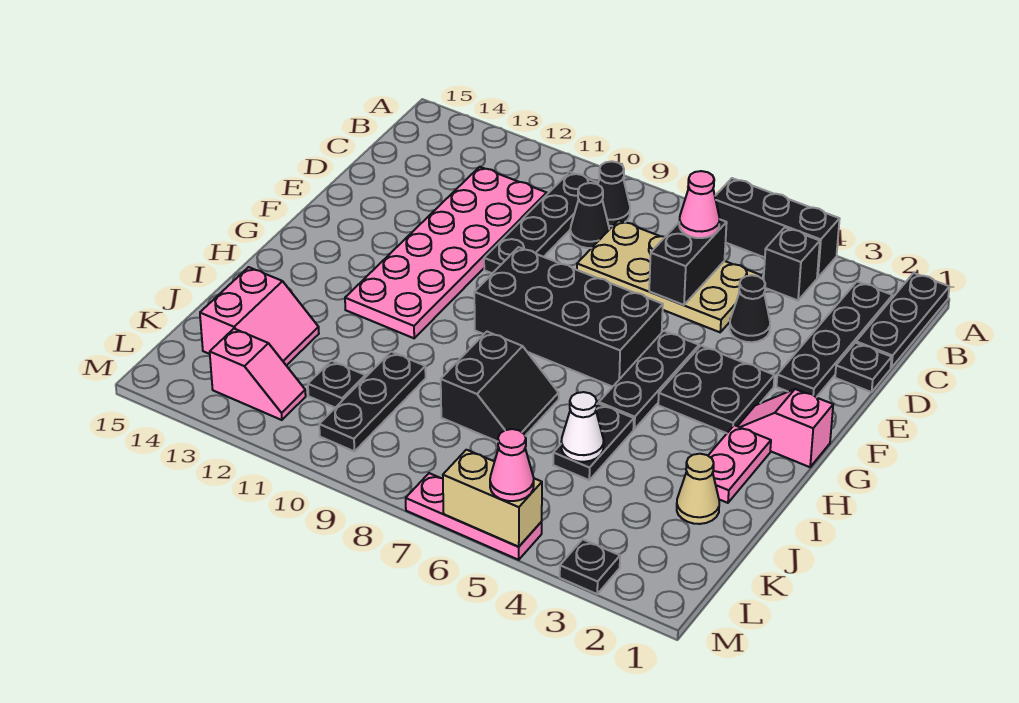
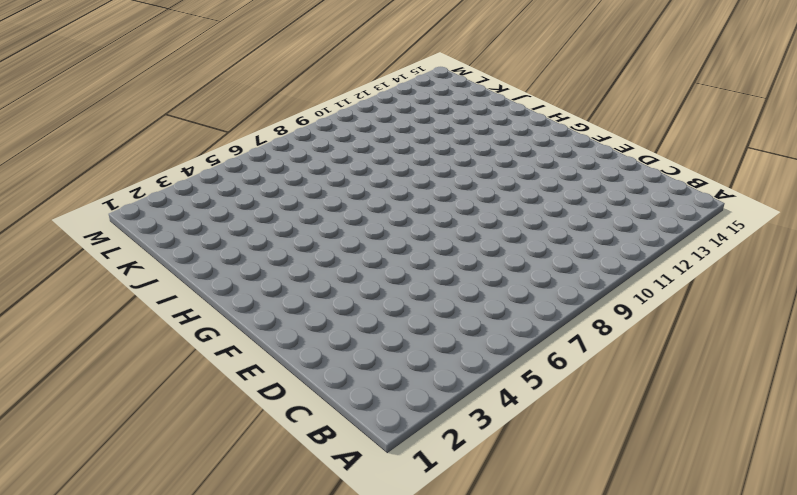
none -> black plate A1:C1 level 1
none -> black brick A4:A6 level 1
none -> black plate B2:E2 level 1
none -> black brick B4 level 1

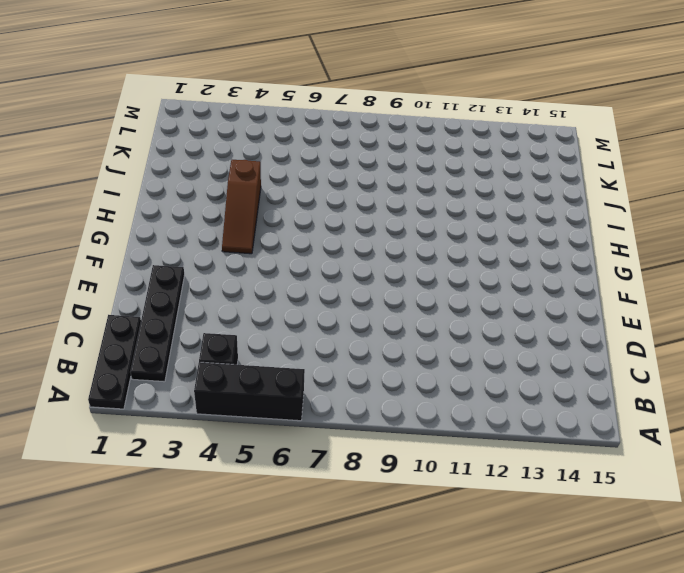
brown slope G4:I4 level 1 top I -> black plate F3:G4 level 1
none -> black cone B9 level 1
none -> black plate B10:E10 level 1
none -> tan plate C5:D8 level 1
none -> black cone C9 level 1

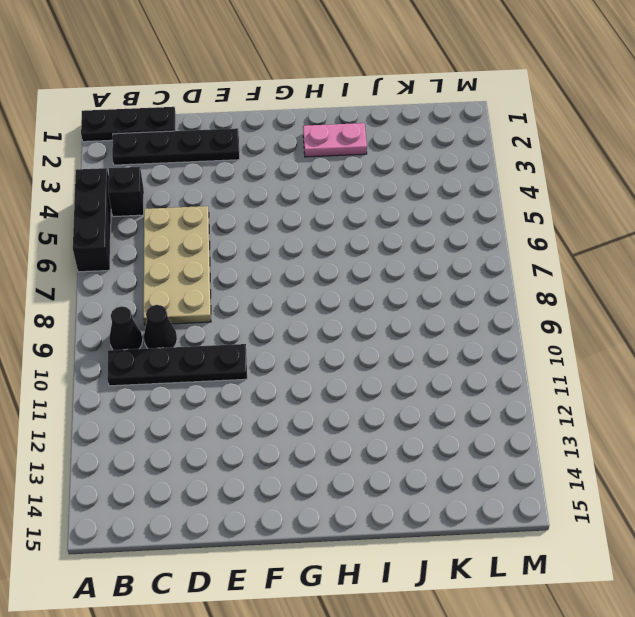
none -> pink plate C11:H12 level 1
none -> black plate D1 level 1
none -> black cone D4 level 1
none -> black plate F3:G4 level 1

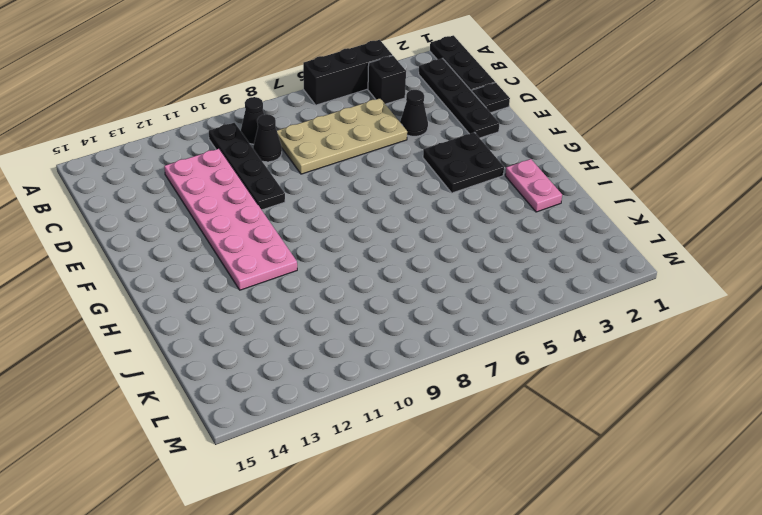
none -> black plate F5:H5 level 1
none -> black brick F6:G9 level 1
none -> pink slope G1:G2 level 1 top 1
none -> black plate I5:J5 level 1

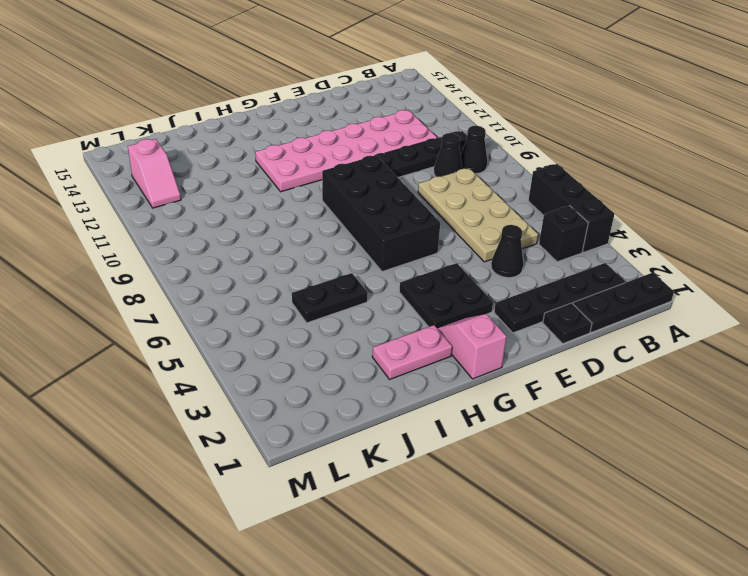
none -> black plate F5:H5 level 1
none -> black slope I7:J8 level 1 top 8
none -> tan cone J2 level 1
none -> black plate J10:L10 level 1

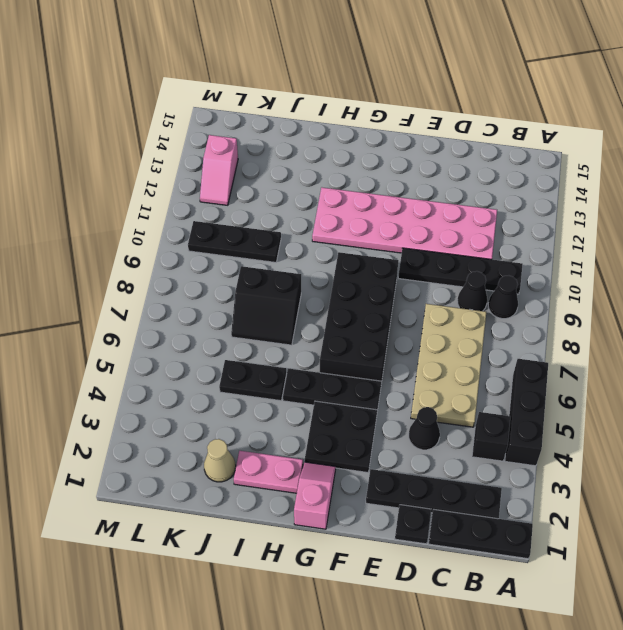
none -> pink slope J13:K14 level 1 top 14
none -> black plate K11 level 1
none -> black plate M3 level 1
none -> pink plate M5:M7 level 1

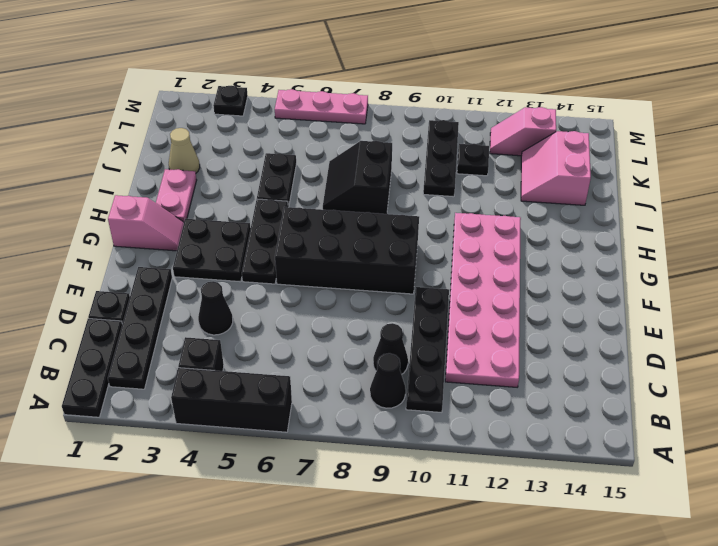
none -> tan plate C5:D8 level 1
none -> black brick C6:D6 level 2
none -> white cone J5 level 2
none -> tan brick M5:M6 level 2

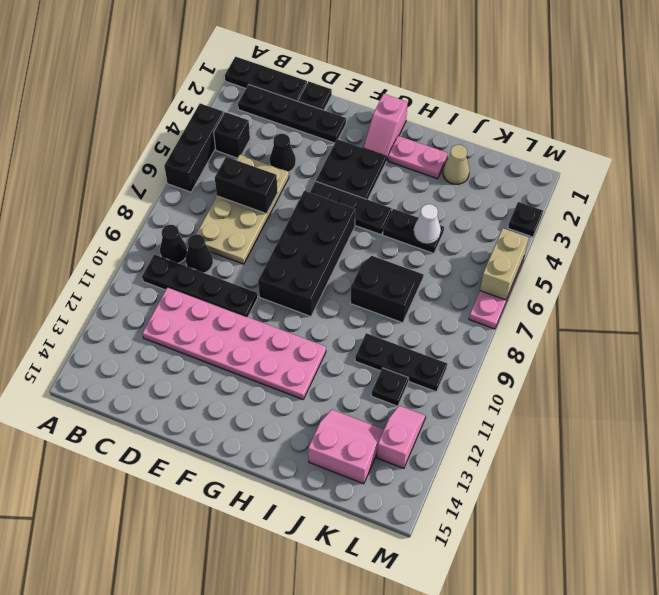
none -> pink cone C6 level 3
none -> pink cone M5 level 3

